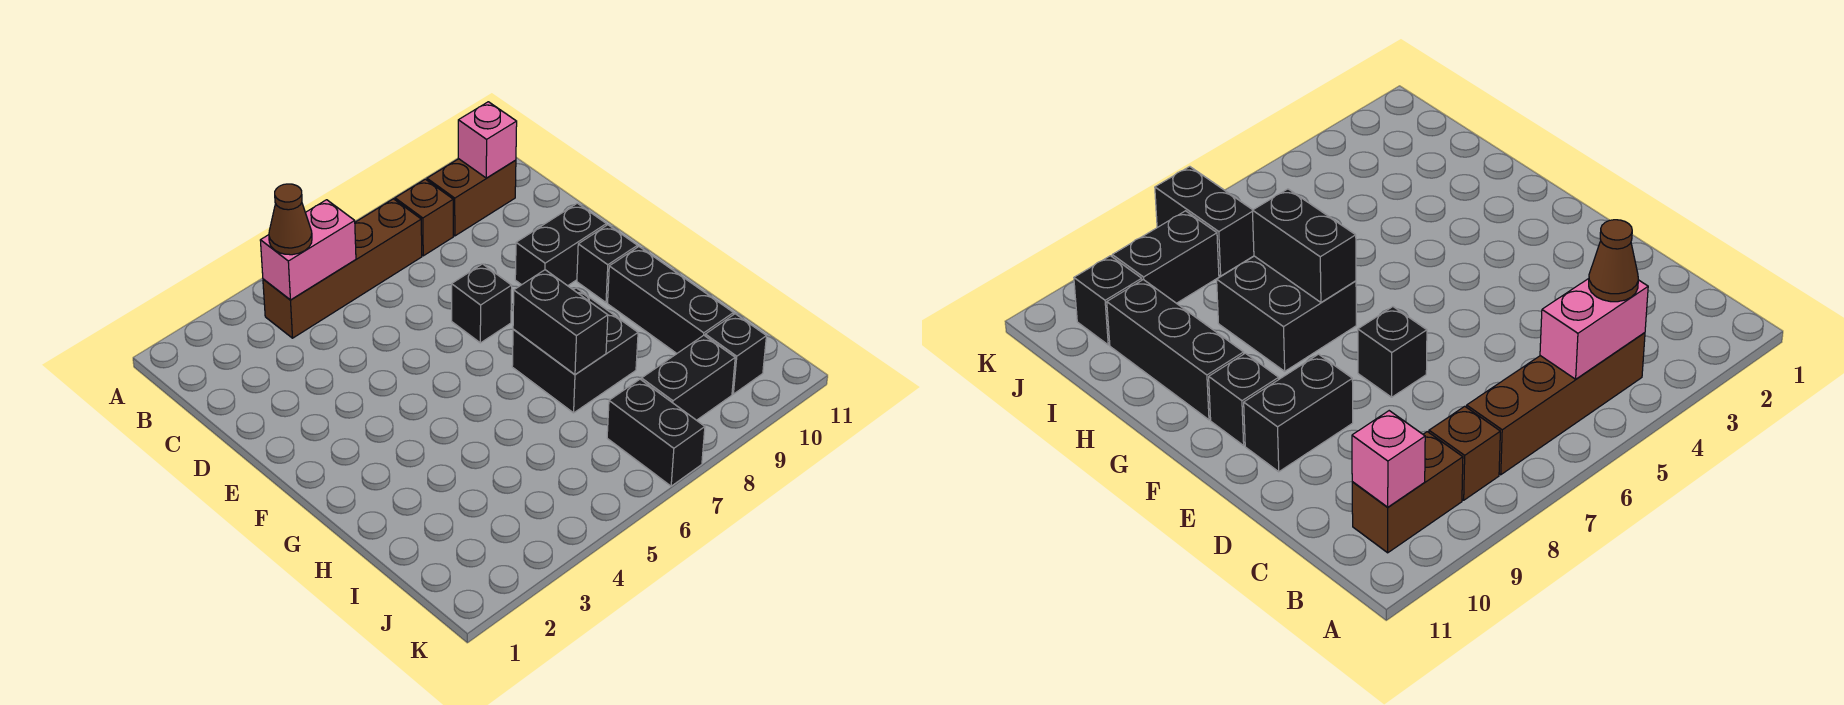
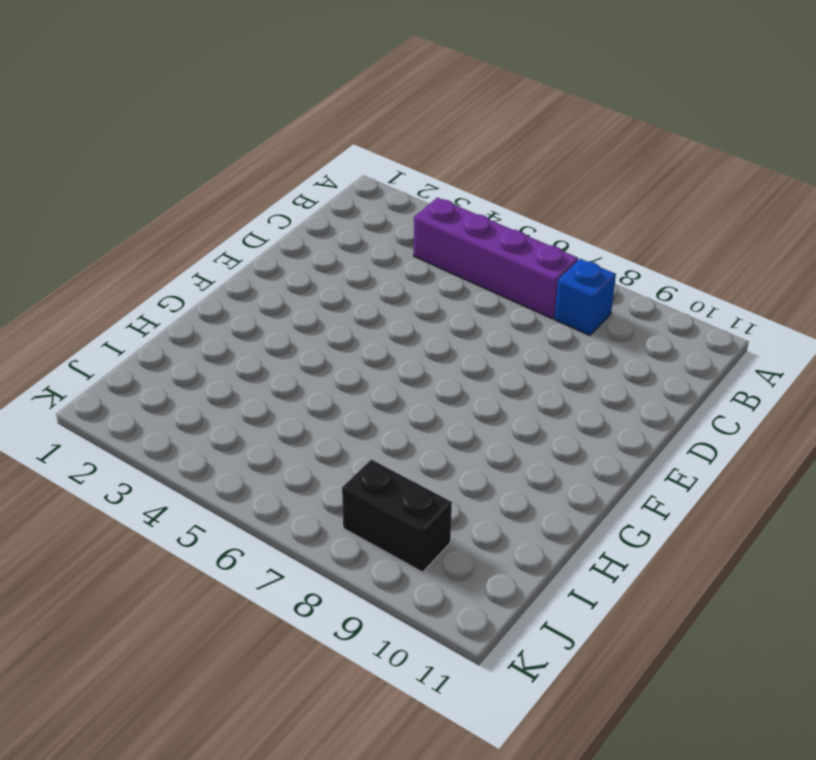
purple brick B4:B7 level 1 -> brown brick B4:B7 level 1
blue brick B8 level 1 -> brown brick B8 level 1
none -> brown brick B9:B10 level 1
none -> black brick E7 level 1
none -> black brick E9:E10 level 1

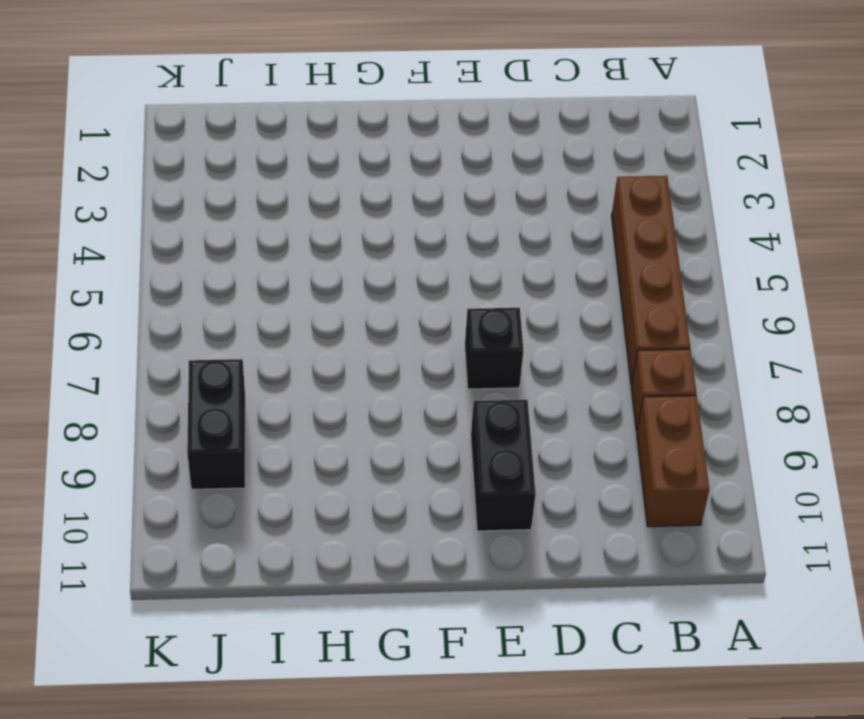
none -> black brick F10 level 1
none -> black brick G7:H8 level 1
none -> black brick G10:I10 level 1

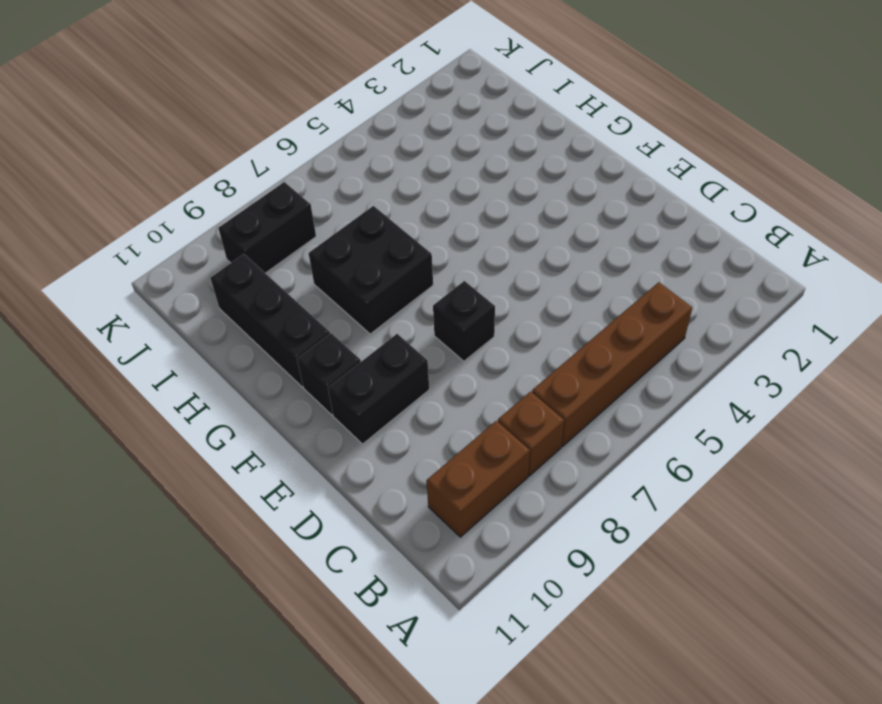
none -> black brick J7:K7 level 1
none -> black brick J10 level 1
none -> pink brick B4:B5 level 2

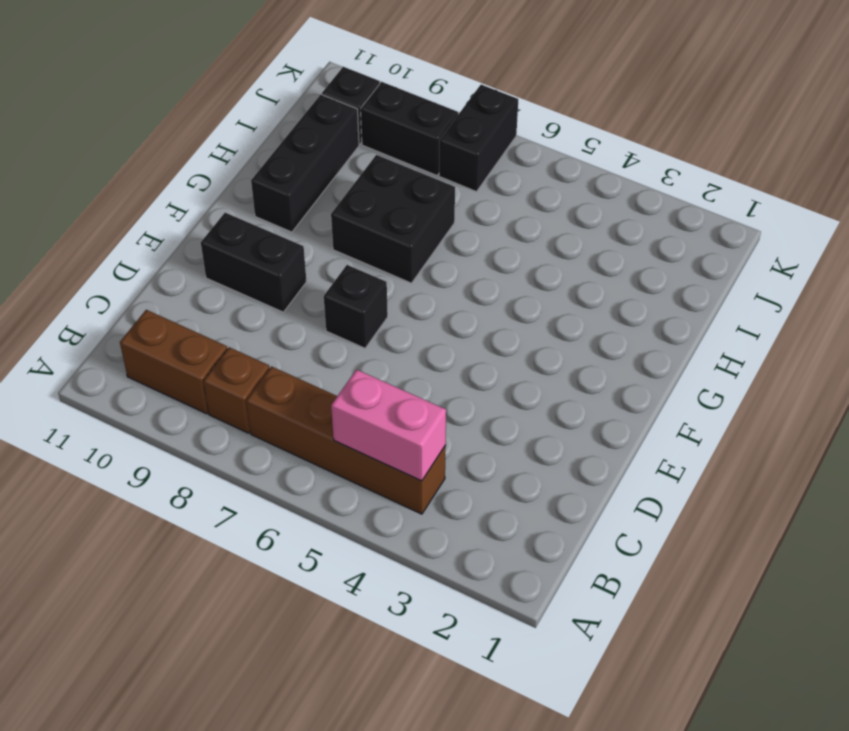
none -> black brick F10 level 1
none -> pink brick B10 level 2
none -> black brick G7:H7 level 2

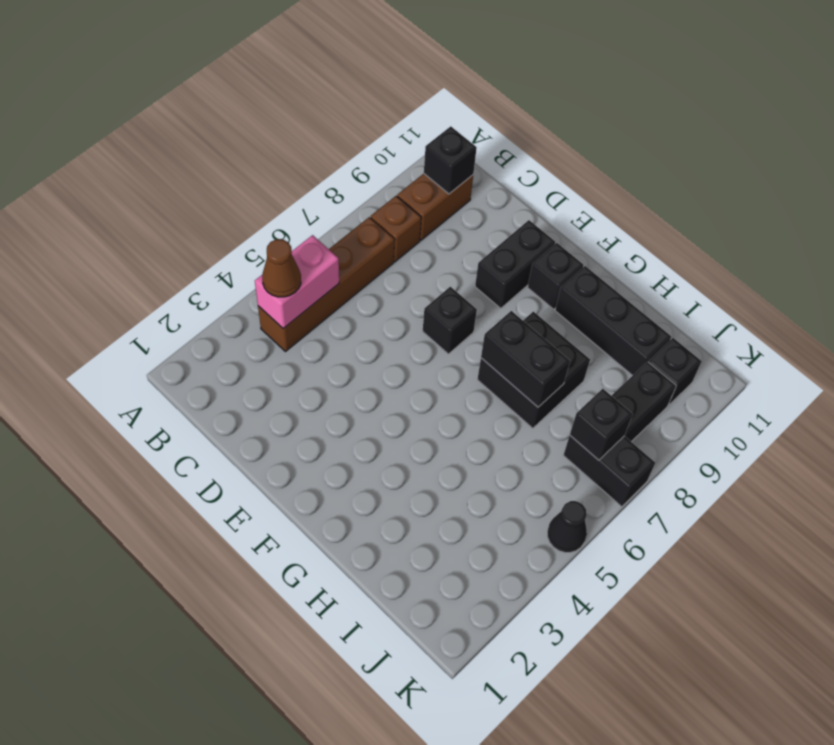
black brick B10 level 2 -> pink brick B10 level 2
black brick J7 level 2 -> none
black cone K5 level 1 -> none

